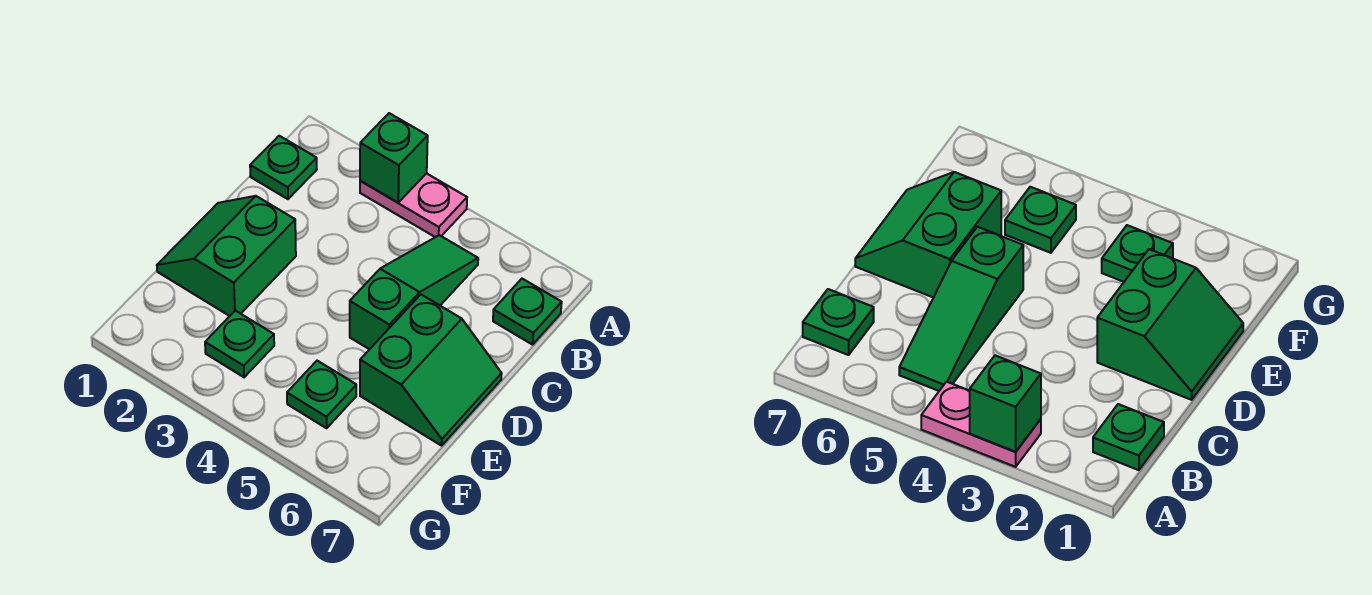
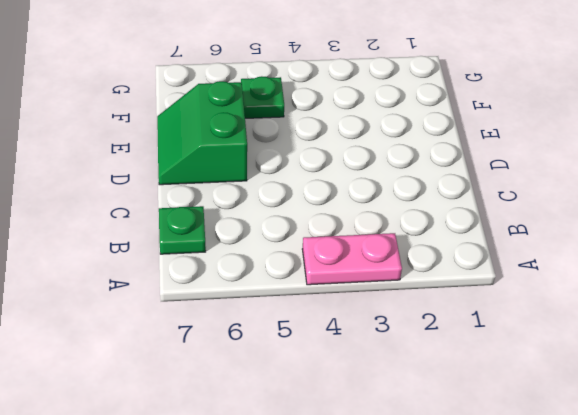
none -> green plate B1 level 1
none -> green slope B5:D5 level 1 top D

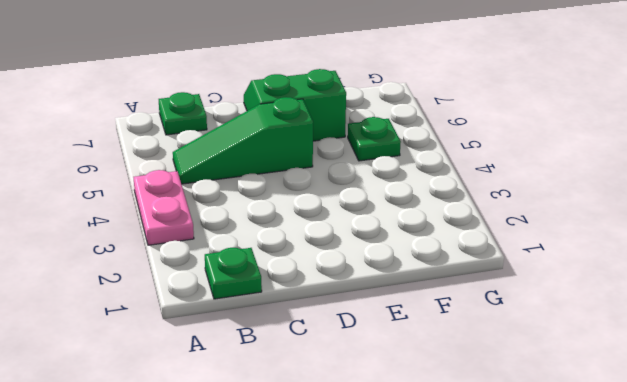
none -> green slope D1:E2 level 1 top 2
none -> green plate F3 level 1

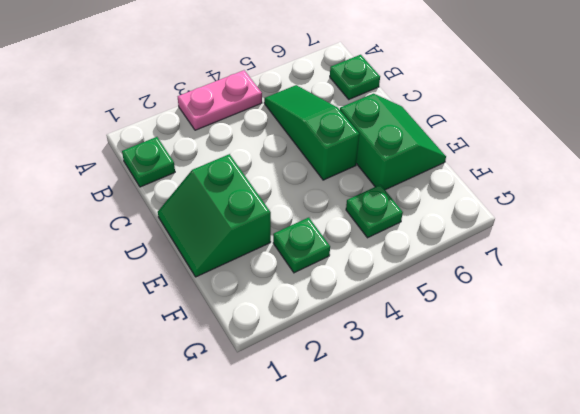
none -> green brick A3 level 2

